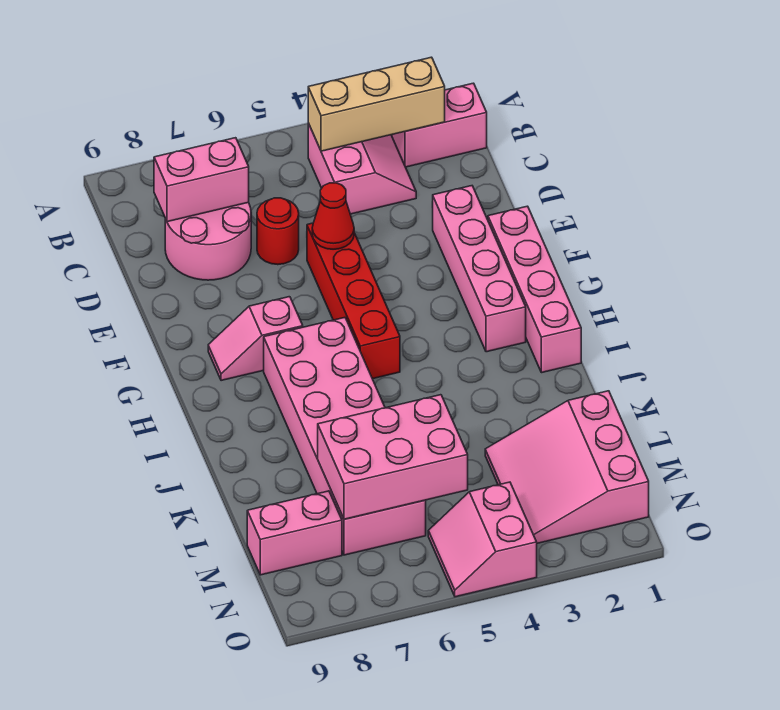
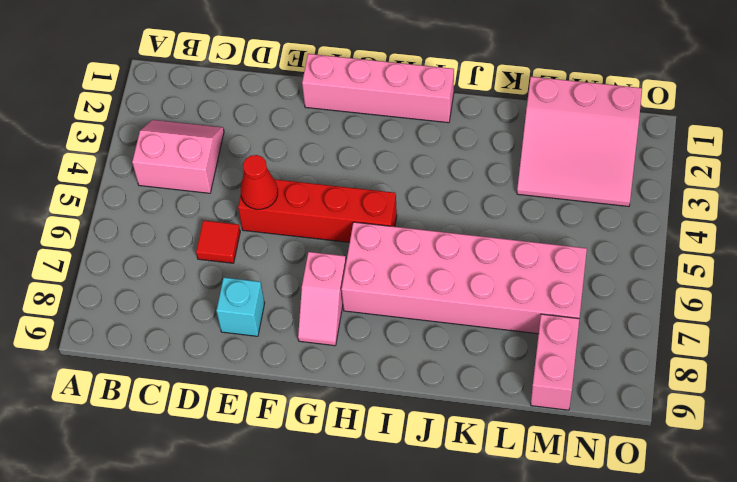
red tile D6 level 1 -> red round brick D6 level 1
cyan brick E8 level 1 -> none
none -> pink brick B1:B2 level 1
none -> pink round brick C7:D8 level 1
none -> pink brick E2:H2 level 1

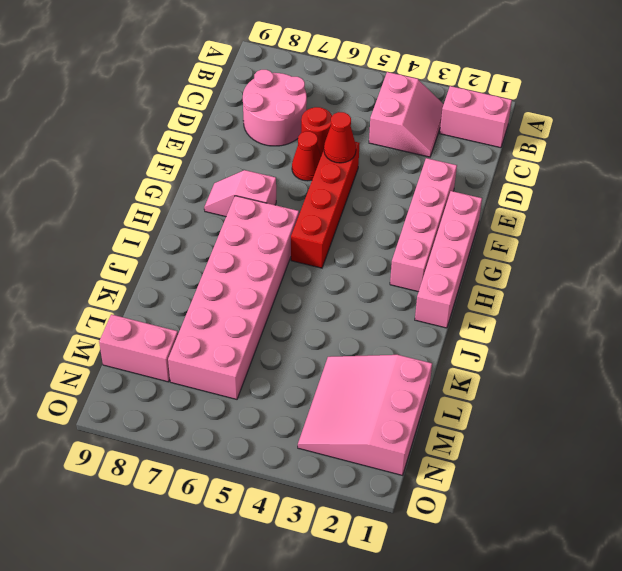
red cone E6 level 1 -> none
none -> pink slope N4:O5 level 1 top 4
none -> tan brick B2:B4 level 2
none -> pink brick C7:C8 level 2

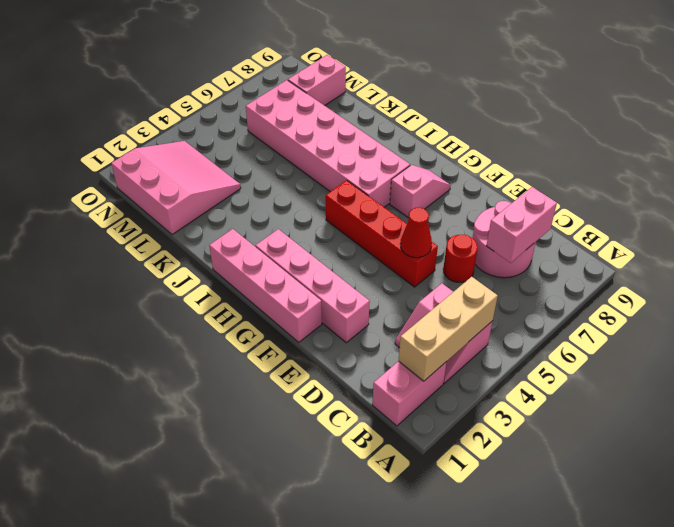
none -> pink slope N4:O5 level 1 top 4
none -> pink brick L5:M7 level 2

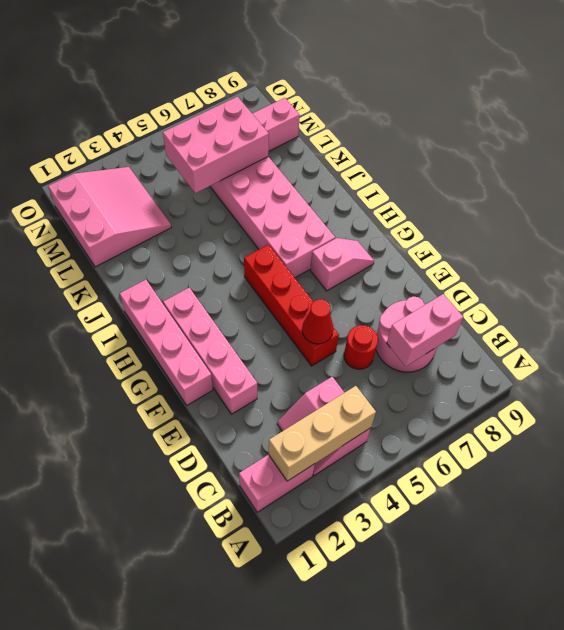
none -> pink slope N4:O5 level 1 top 4

